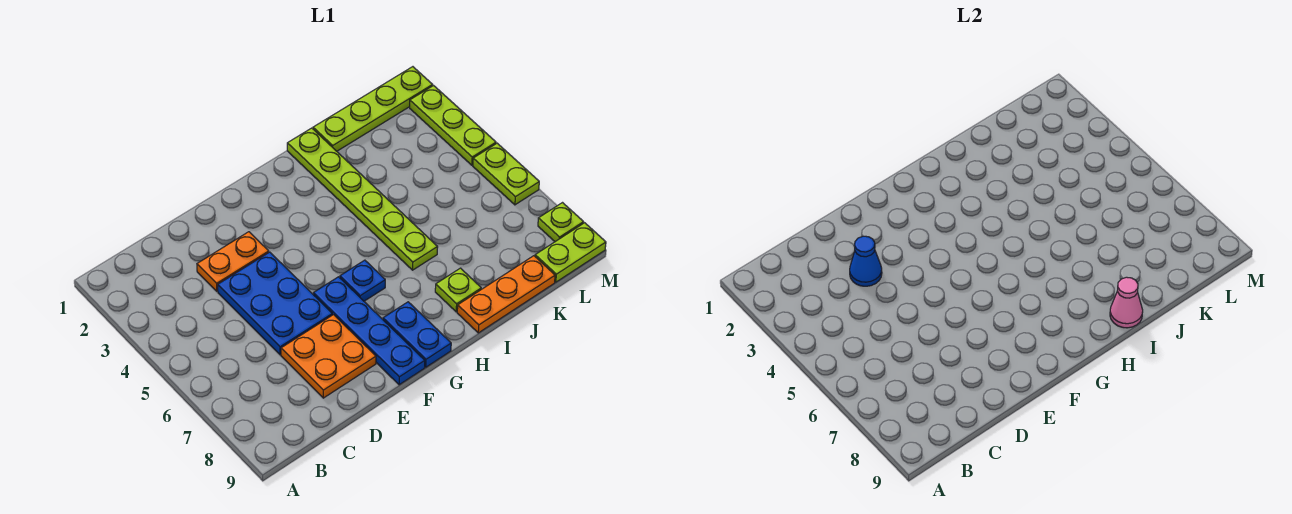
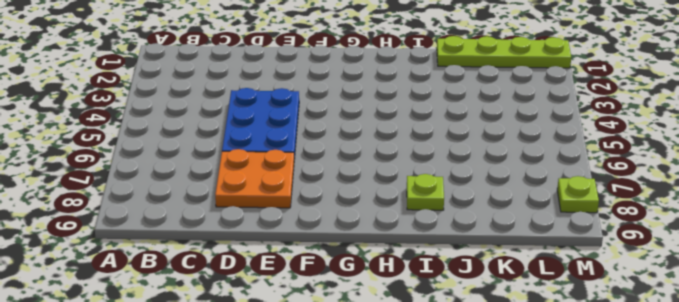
none -> orange plate D3:E3 level 1
none -> blue plate F6:F9 level 1
none -> blue plate G6 level 1

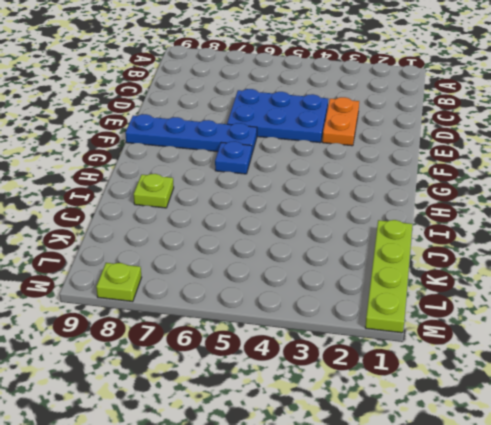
none -> orange plate D7:E8 level 1
none -> blue plate G8:G9 level 1
none -> lime plate I1:I6 level 1

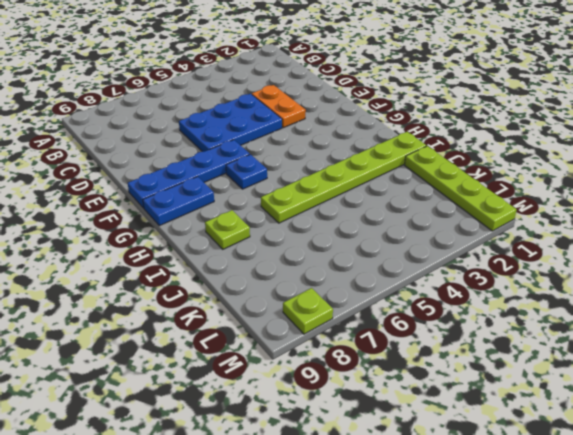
none -> orange plate D7:E8 level 1
none -> orange plate I9:K9 level 1
none -> lime plate L9:M9 level 1

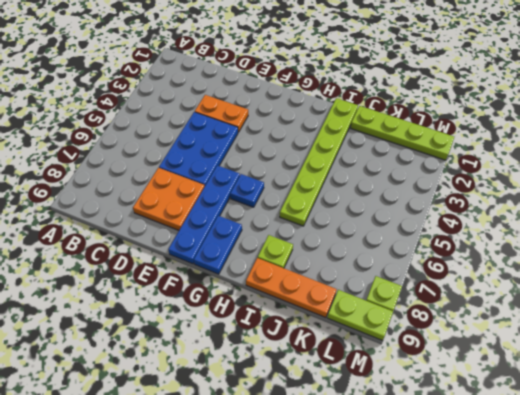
none -> lime plate M2:M4 level 1
none -> lime plate M5:M6 level 1
none -> blue cone D3 level 2

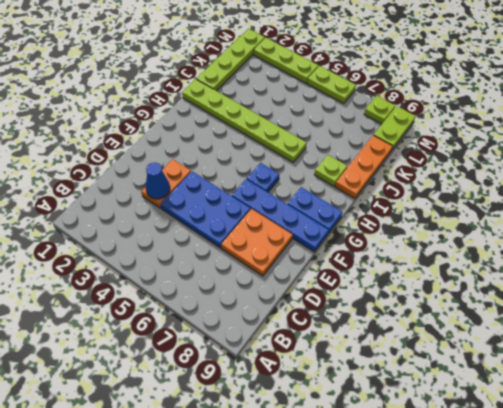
none -> pink cone I9 level 2

